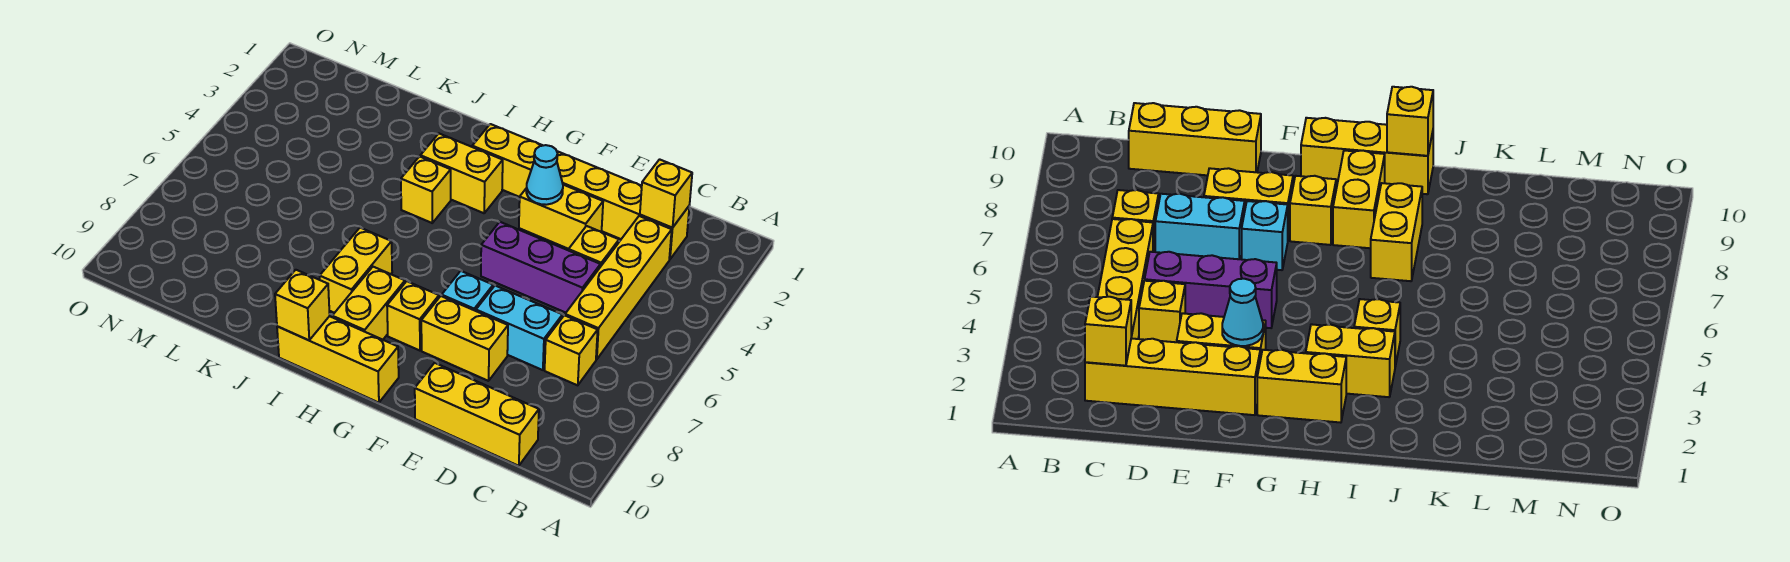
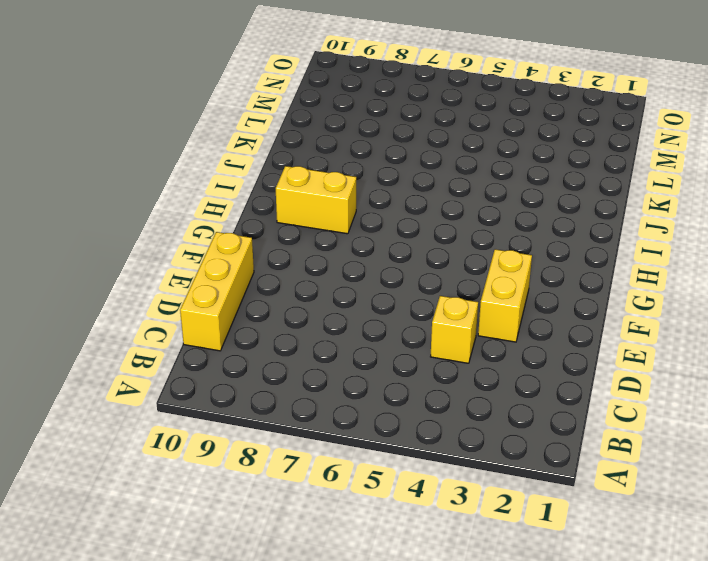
none -> yellow brick C2:F2 level 1
none -> yellow brick C3:C6 level 1
none -> yellow brick C7 level 1

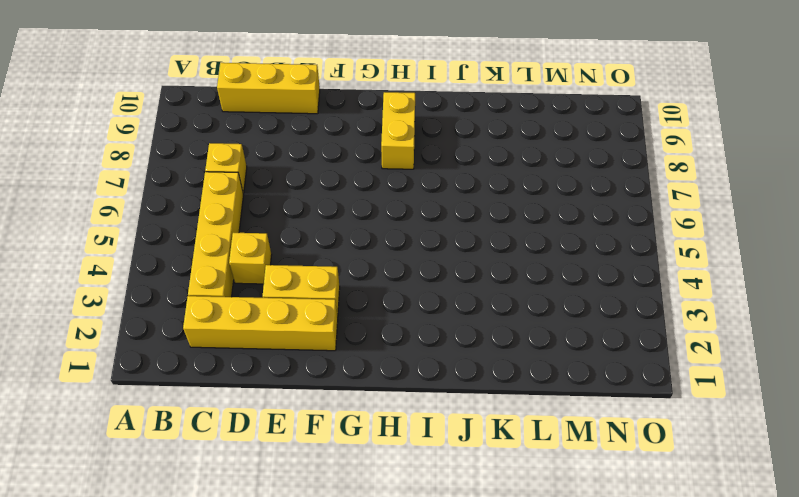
none -> purple brick D5:F5 level 1
none -> cyan brick D7:E7 level 1
none -> yellow brick E8:F8 level 1

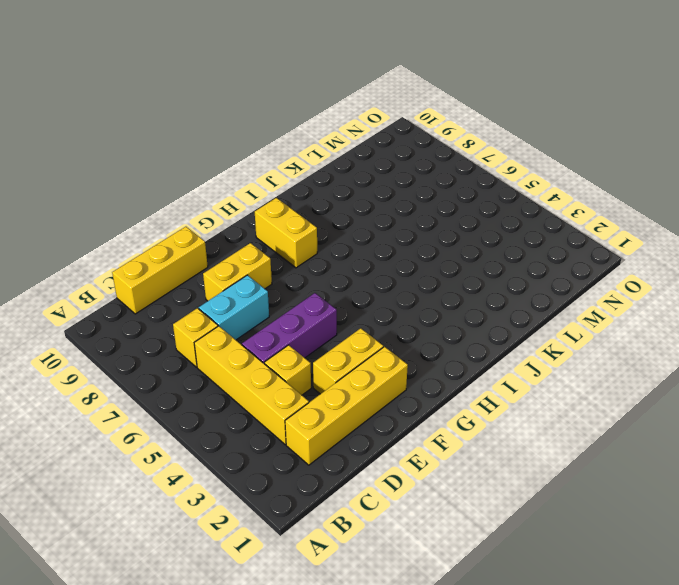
none -> cyan brick F7 level 1
none -> yellow brick G2:H2 level 1
none -> yellow brick G8 level 1

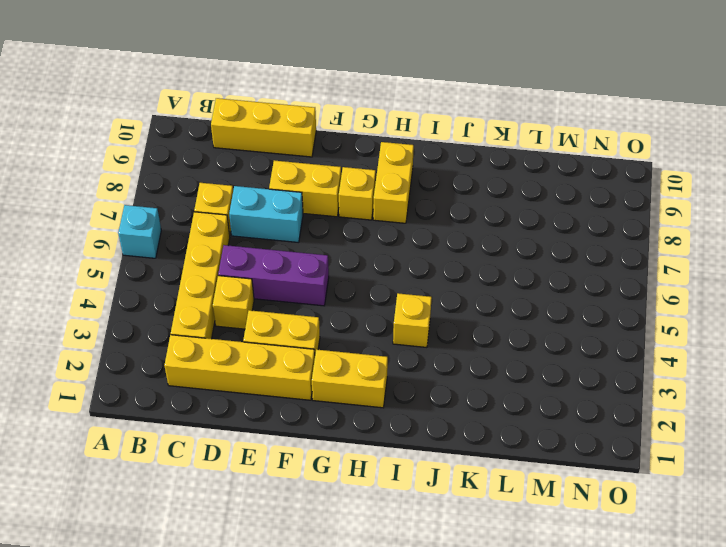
cyan brick A6 level 1 -> cyan brick F7 level 1
none -> yellow brick G10:I10 level 1
none -> yellow brick H3:I3 level 1
none -> yellow brick I7:I8 level 1

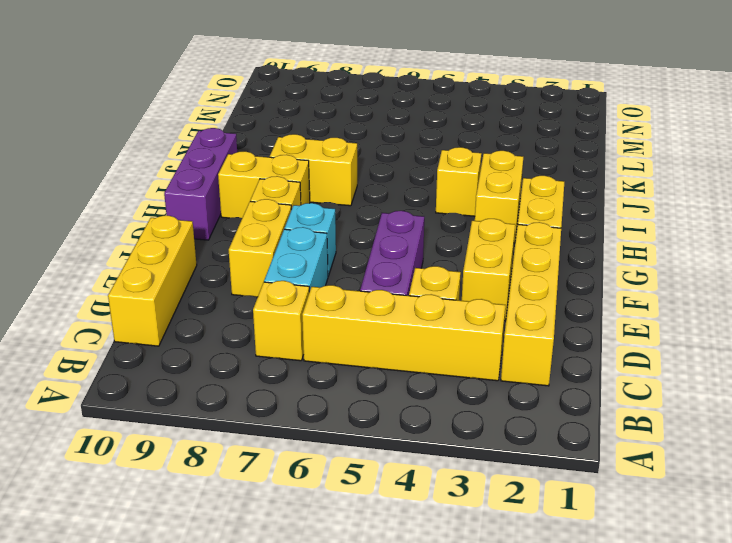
purple brick G10:I10 level 1 -> yellow brick G10:I10 level 1
none -> yellow brick C2 level 2
none -> cyan cone F3 level 2
none -> yellow brick I10 level 2

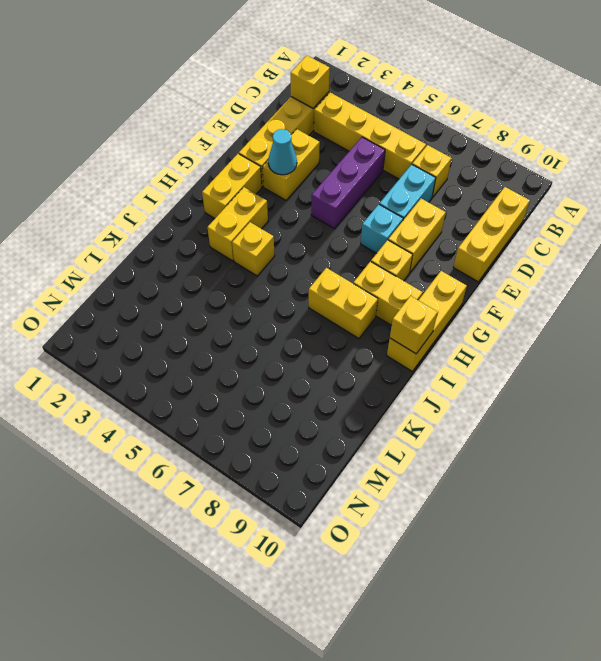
none -> yellow brick D4 level 1

